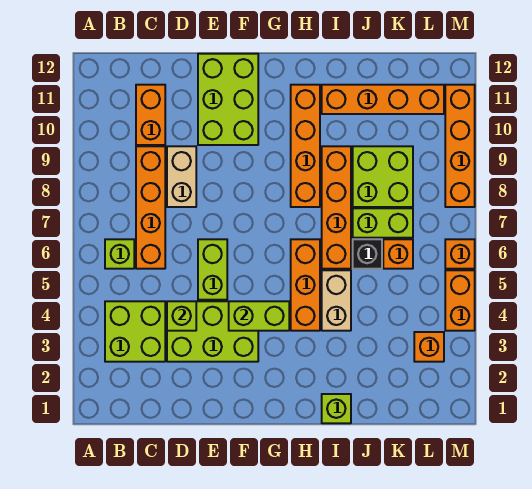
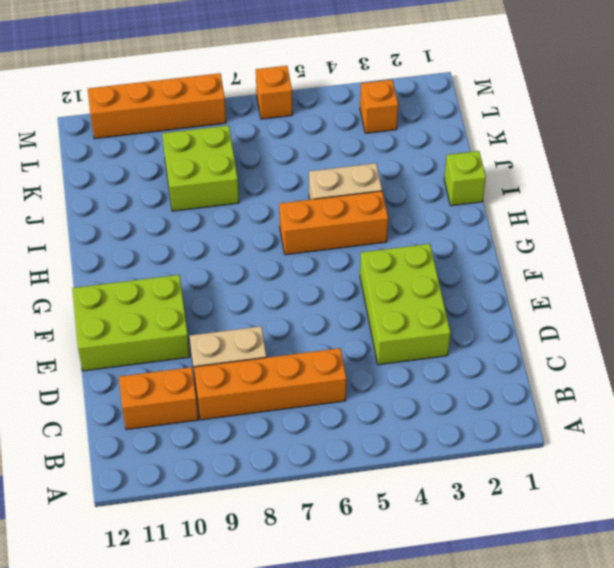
none -> lime brick B3:C4 level 1
none -> lime brick B6 level 1
none -> lime brick E5:E6 level 1

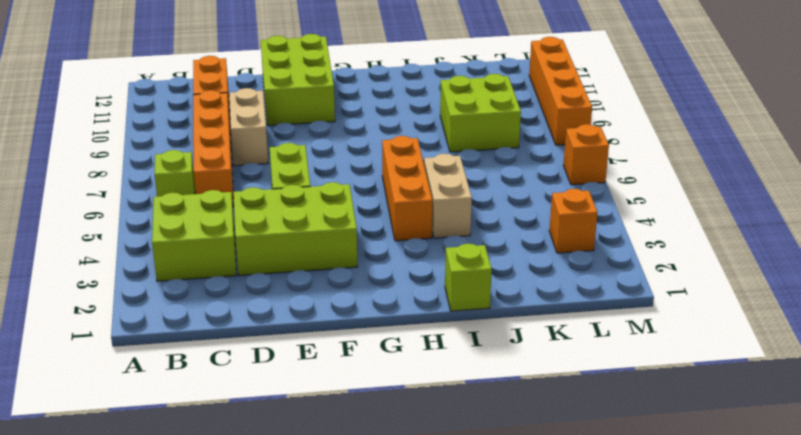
none -> orange brick H8:H11 level 1
none -> orange brick I6:I9 level 1
none -> orange brick I11:L11 level 1

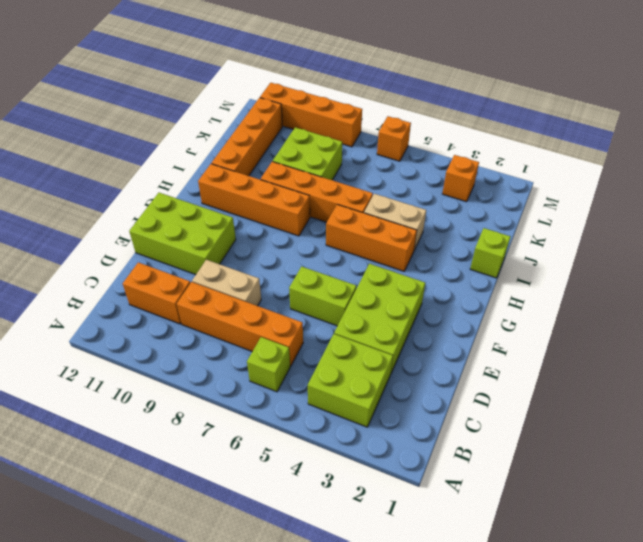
none -> black brick J6 level 1
none -> lime brick J7:K7 level 1
none -> orange brick K6 level 1

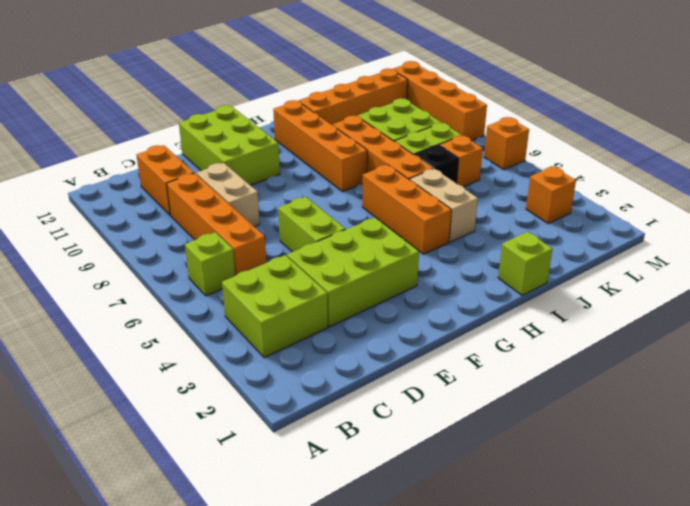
none -> orange brick M4:M5 level 1
none -> lime brick D4 level 2
none -> lime brick F4:G4 level 2

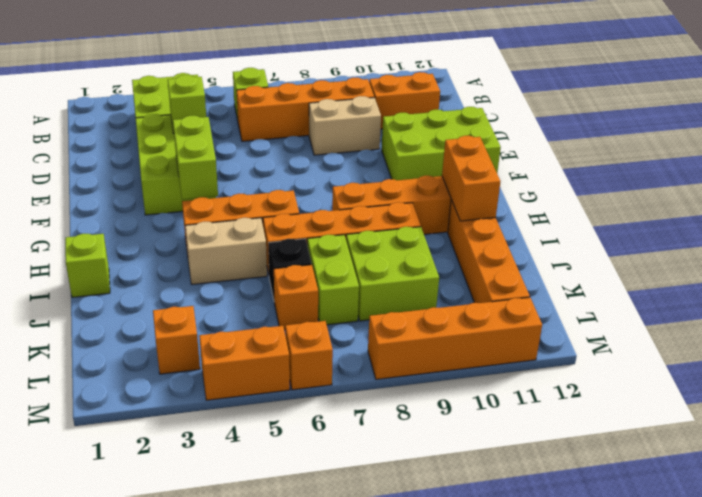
orange brick H11:I11 level 2 -> none
none -> lime brick E5:E6 level 1

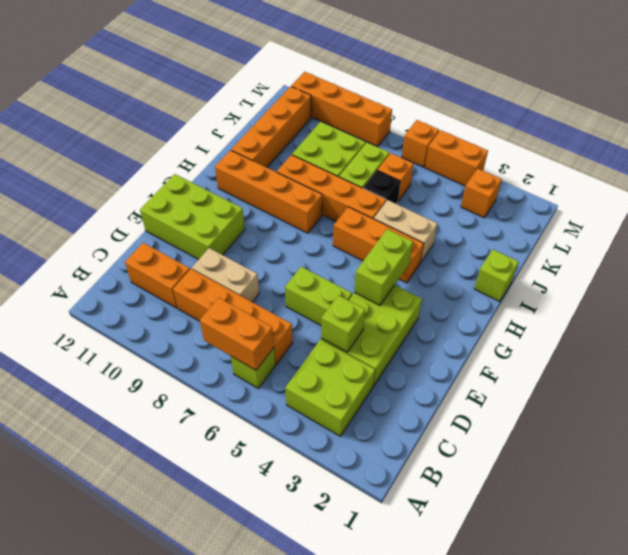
orange brick B6:B7 level 2 -> none

